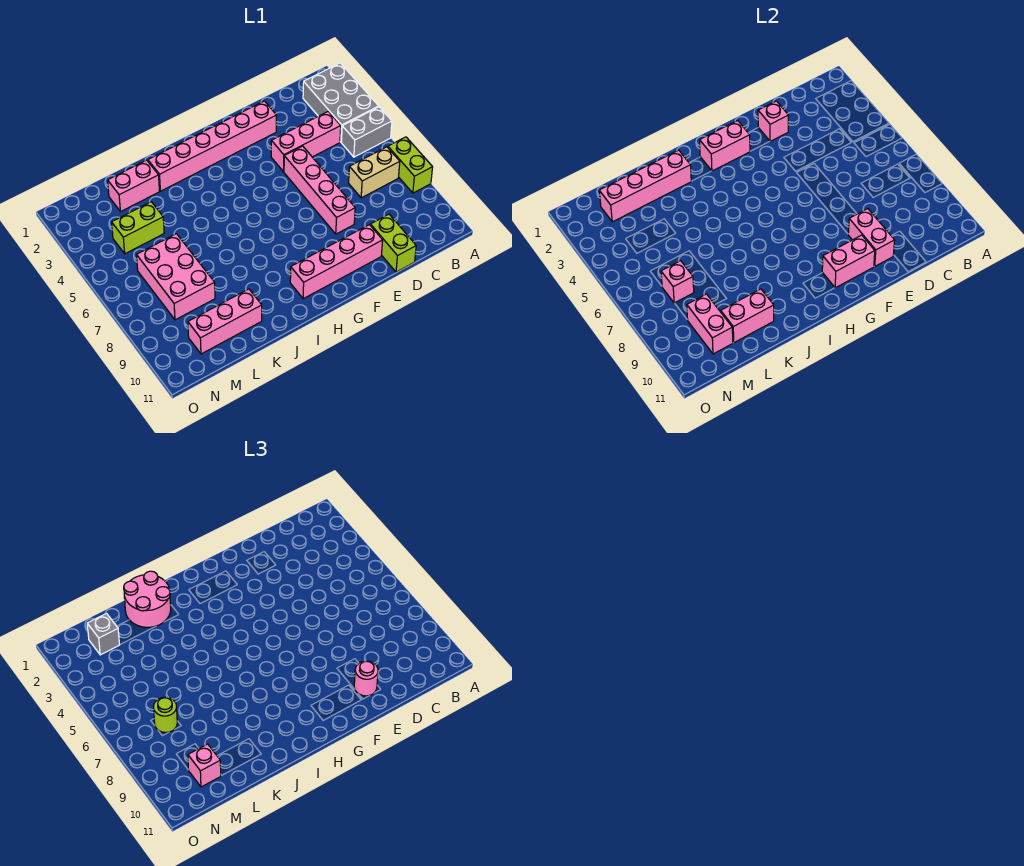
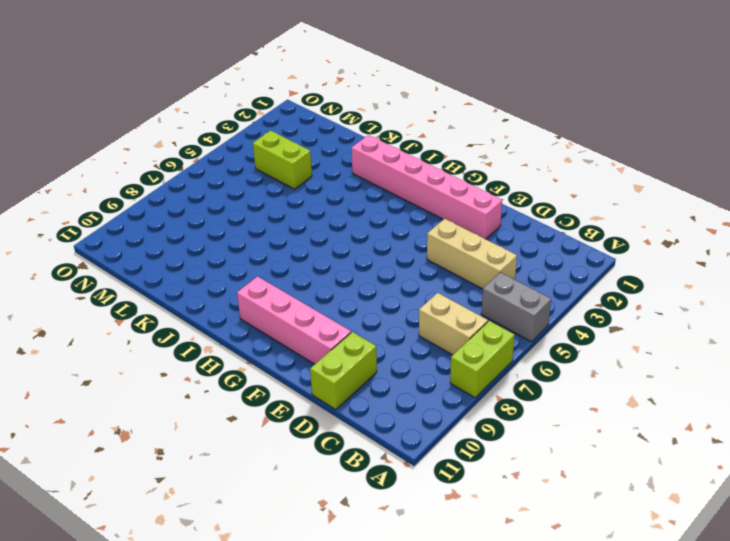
tan brick C4:E4 level 1 -> pink brick C4:E4 level 1
none -> grey brick A2:B4 level 1
none -> pink brick E5:E8 level 1
none -> pink brick K2:L2 level 1

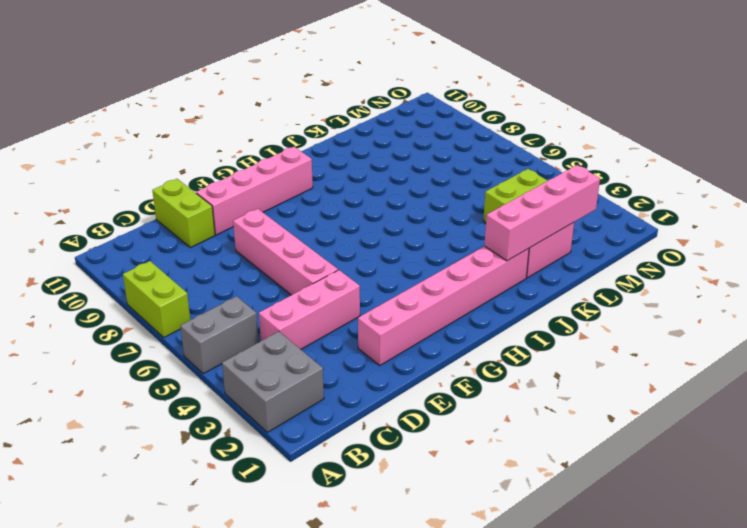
grey brick A2:B3 level 1 -> grey brick A2:B4 level 1
none -> tan brick B7:C7 level 1
none -> pink brick K10:M10 level 1
none -> pink brick L6:M8 level 1

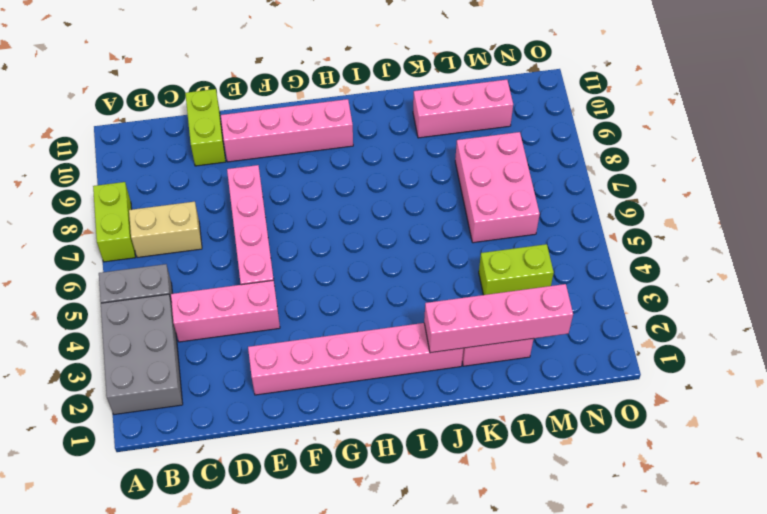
none -> pink brick E2 level 2
none -> pink brick E9:E10 level 2
none -> pink brick F10:G10 level 2

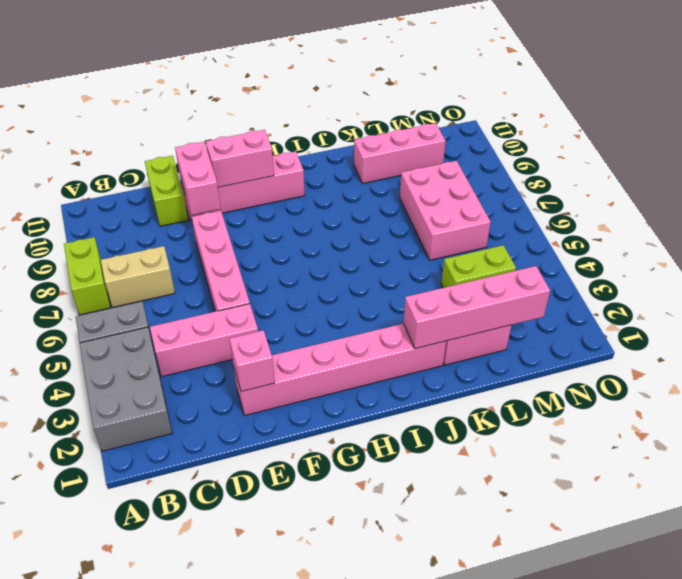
none -> pink brick G2:H2 level 2
none -> pink brick K10:L10 level 2
none -> pink brick M7 level 2

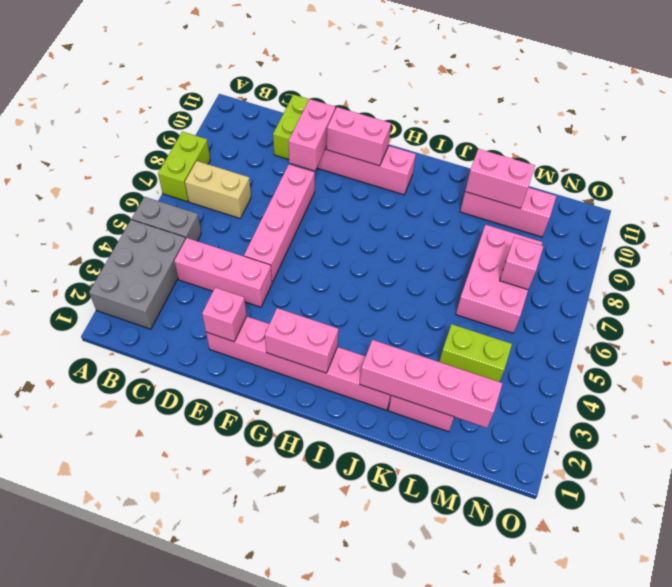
none -> pink brick M9:M10 level 2
none -> pink round brick E10 level 3
none -> pink round brick J1:K2 level 3

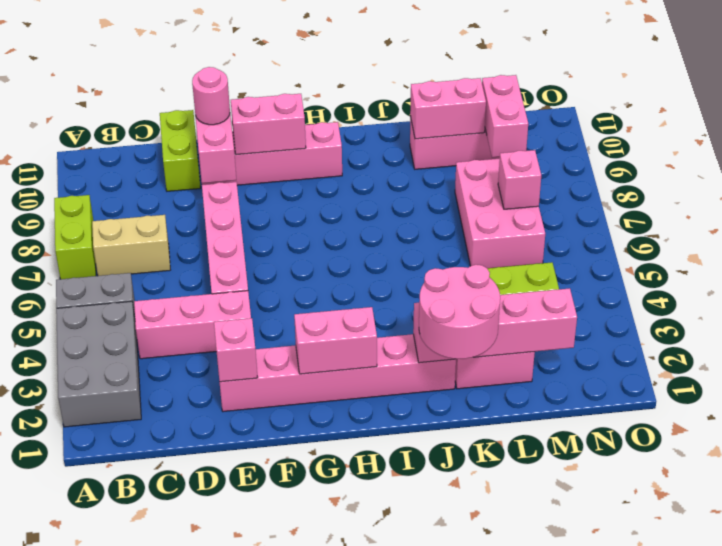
none -> grey brick M2 level 3
none -> lime round brick M7 level 3
none -> pink brick M10 level 3

